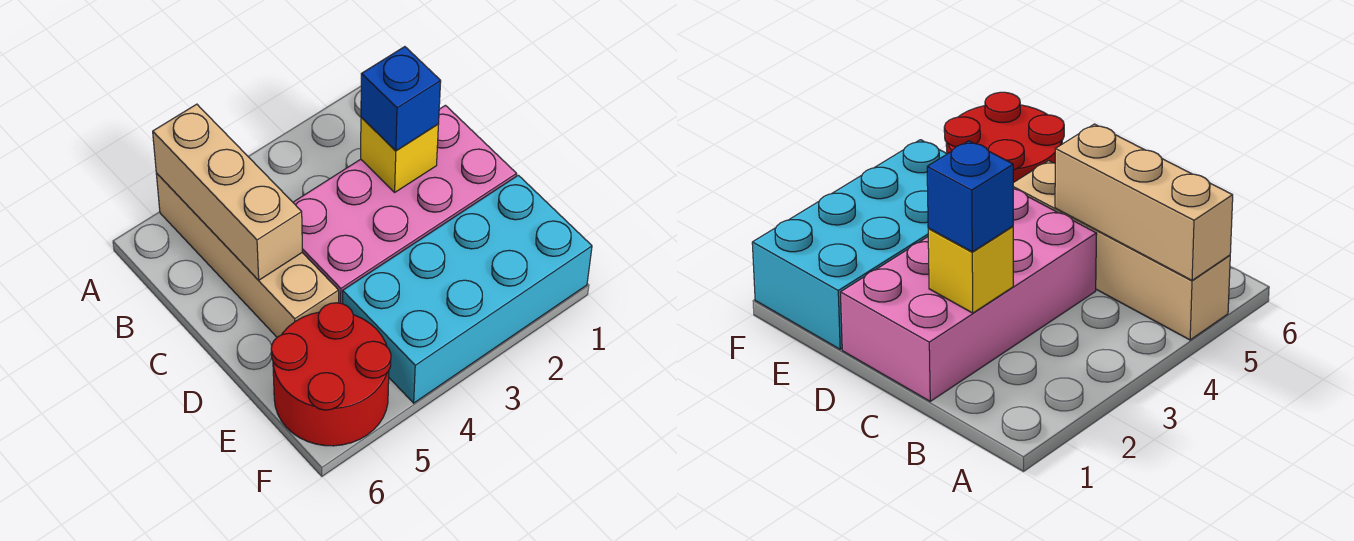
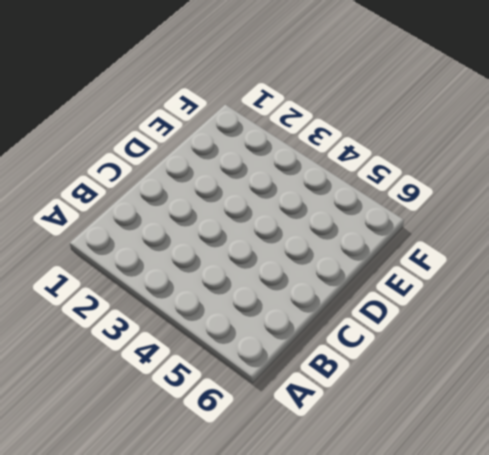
none -> tan brick A5:D5 level 1
none -> pink brick C1:D4 level 1

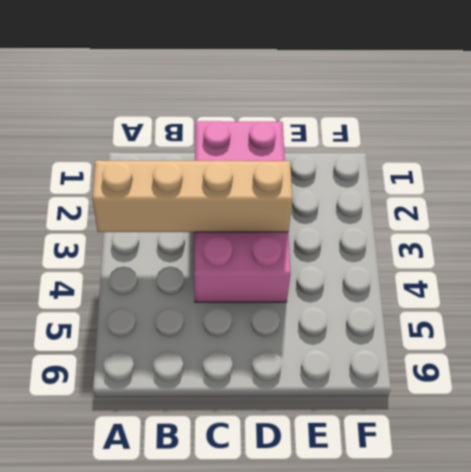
tan brick A3:D3 level 2 -> tan brick A5:D5 level 1
none -> cyan brick E1:F4 level 1
none -> red round brick E5:F6 level 1

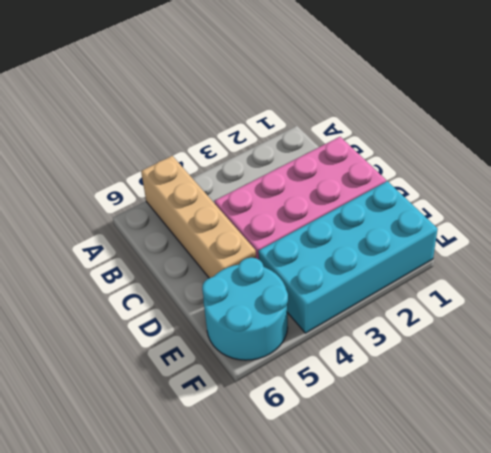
cyan round brick E5:F6 level 1 -> red round brick E5:F6 level 1
none -> tan brick A5:C5 level 2
none -> yellow brick C2 level 2

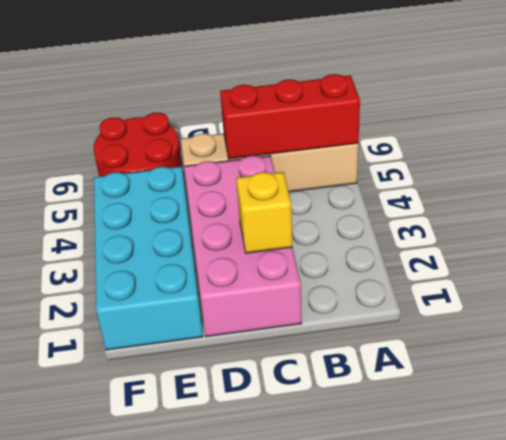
red brick A5:C5 level 2 -> tan brick A5:C5 level 2
none -> blue brick C2 level 3

